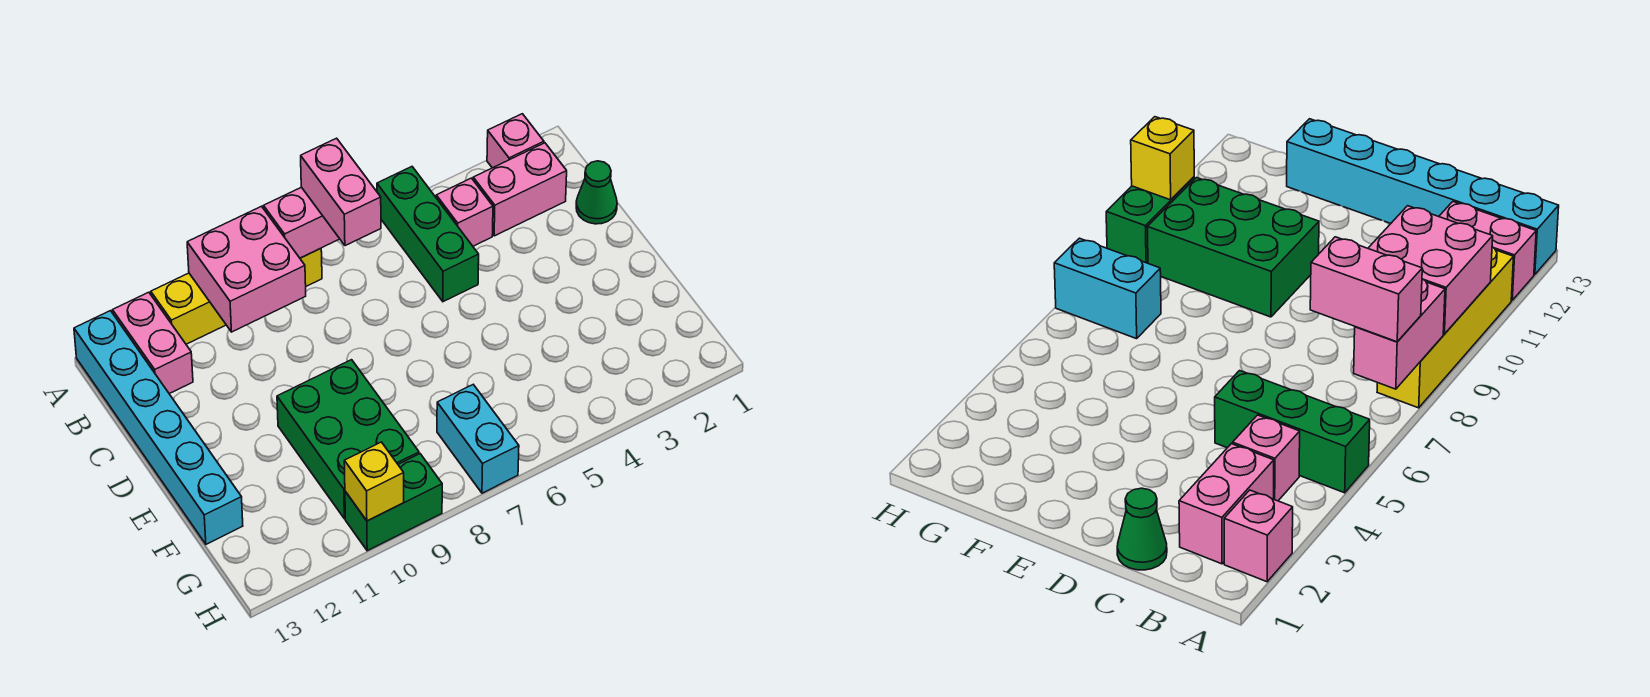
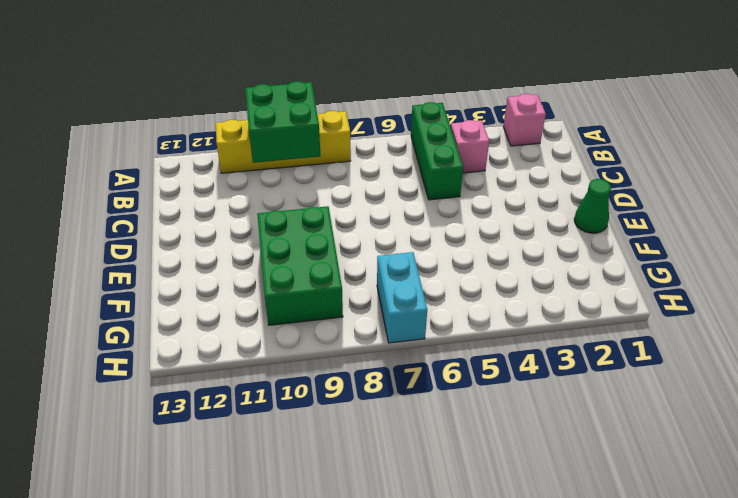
green brick A9:B10 level 2 -> pink brick A9:B10 level 2
green cone E1 level 1 -> green cone C1 level 1
none -> pink brick A12:B12 level 1
none -> cyan brick A13:F13 level 1
none -> pink brick B2:B3 level 1

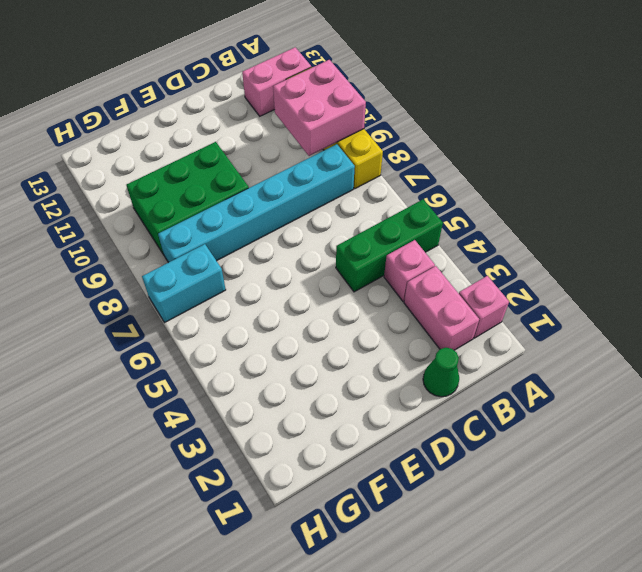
cyan brick B8:G8 level 1 -> cyan brick A13:F13 level 1
none -> green brick H9:H10 level 1
none -> pink brick A7:A8 level 2
none -> yellow brick H10 level 2

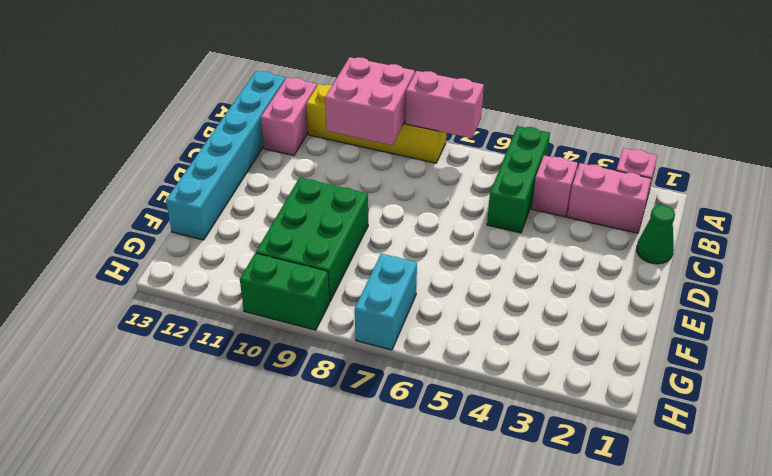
none -> yellow brick H10 level 2
none -> pink brick A7:B7 level 3

